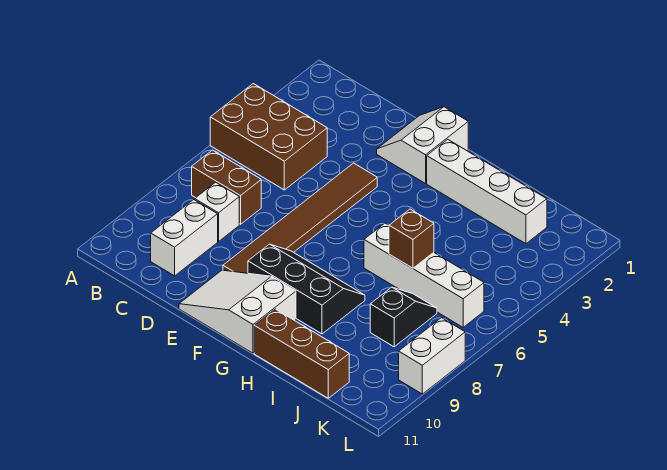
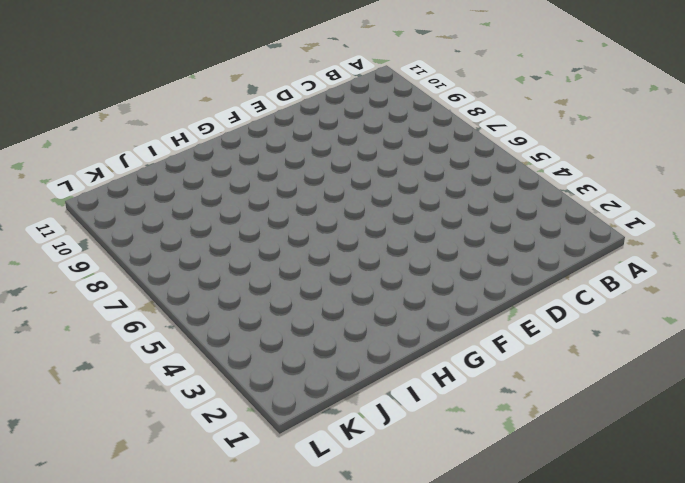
none -> brown brick A4:C5 level 1
none -> brown brick B7:C7 level 1
none -> white brick C8 level 1

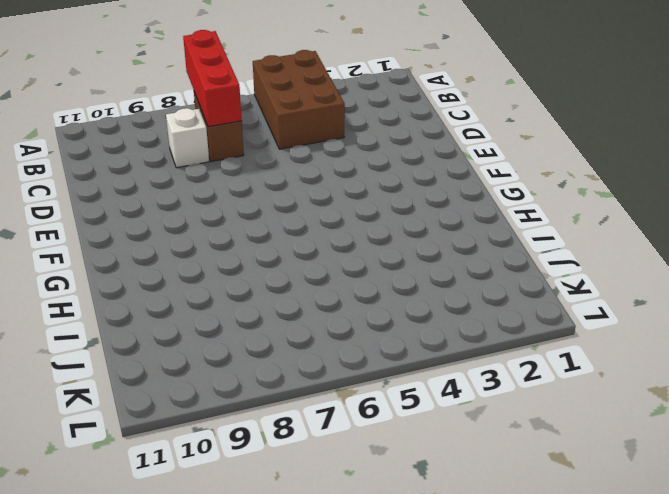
red brick A7:C7 level 2 -> none
none -> white brick C9:C10 level 1
none -> white slope E1:F2 level 1 top F
none -> brown tile E4:E9 level 1

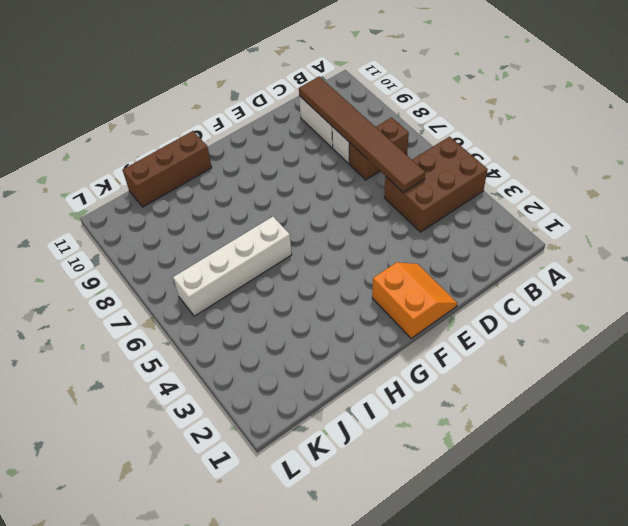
brown tile C5:C10 level 2 -> brown tile E4:E9 level 1
orange slope E1:F2 level 1 top F -> white slope E1:F2 level 1 top F
none -> white slope E10:G11 level 1 top G
none -> black slope F8:H9 level 1 top 9
none -> white brick G2:J2 level 1

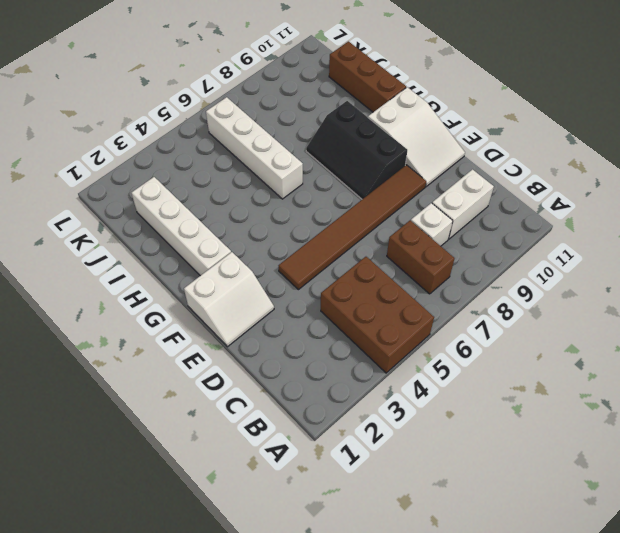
none -> black slope J7:J8 level 1 top 8
none -> white brick L8:L9 level 1
none -> brown brick I6 level 2

